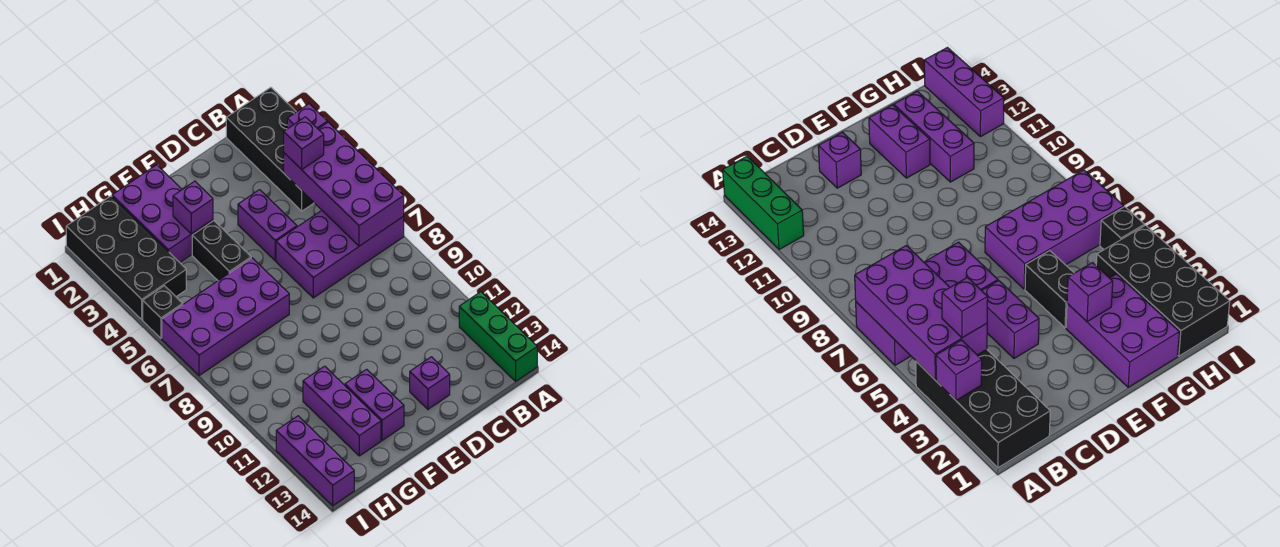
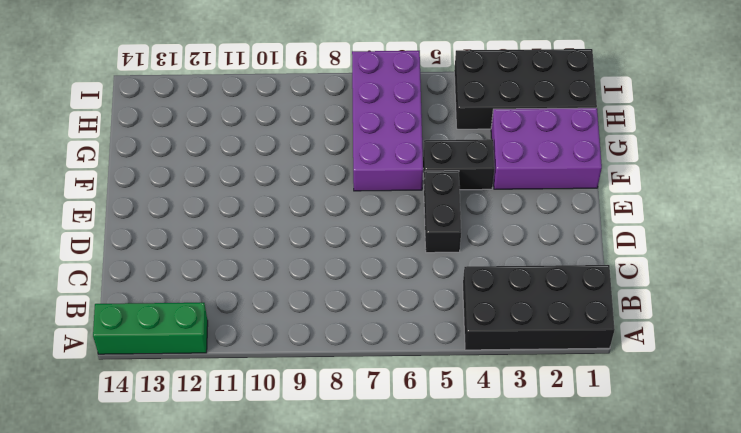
black brick D5:E5 level 1 -> purple brick D4:D5 level 1
none -> purple brick A6:D7 level 1
none -> purple brick D13 level 1
none -> purple brick F12:F13 level 1

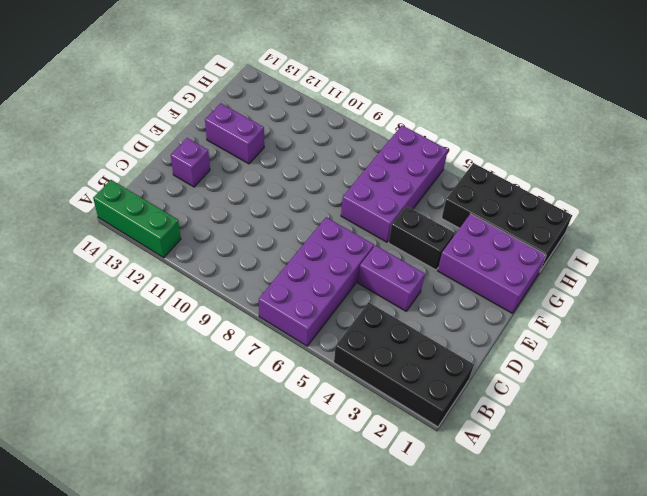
none -> purple brick G11:G13 level 1
none -> black brick I5 level 1
none -> purple brick I12:I14 level 1

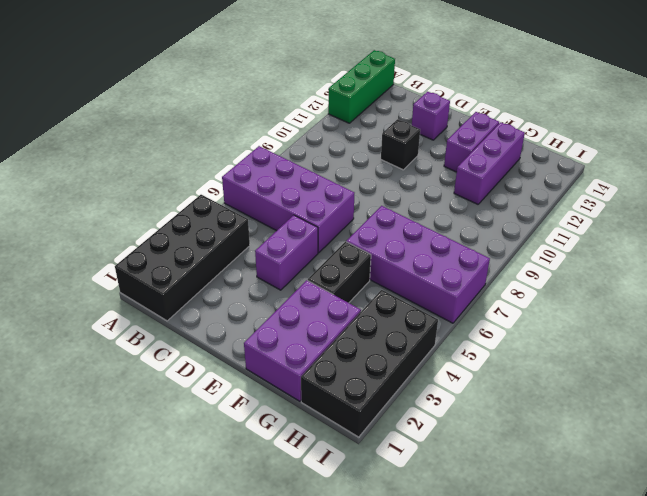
black brick D11 level 1 -> black brick I5 level 1
none -> purple brick I12:I14 level 1
none -> purple brick A3 level 2
none -> purple brick A4:B7 level 2

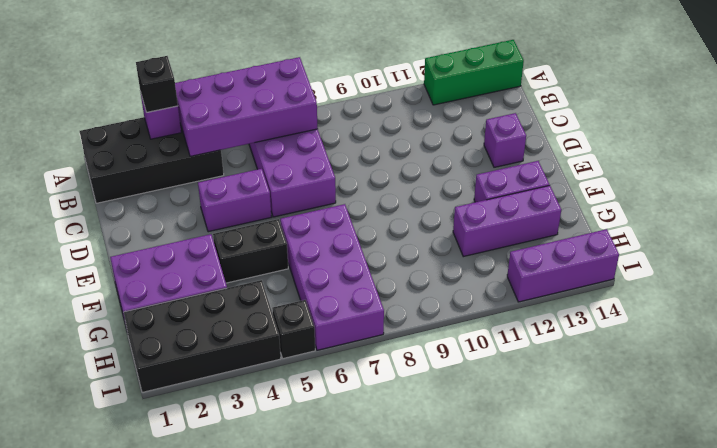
black brick A3 level 3 -> none
none -> purple brick F3 level 2
none -> purple brick B4 level 3

